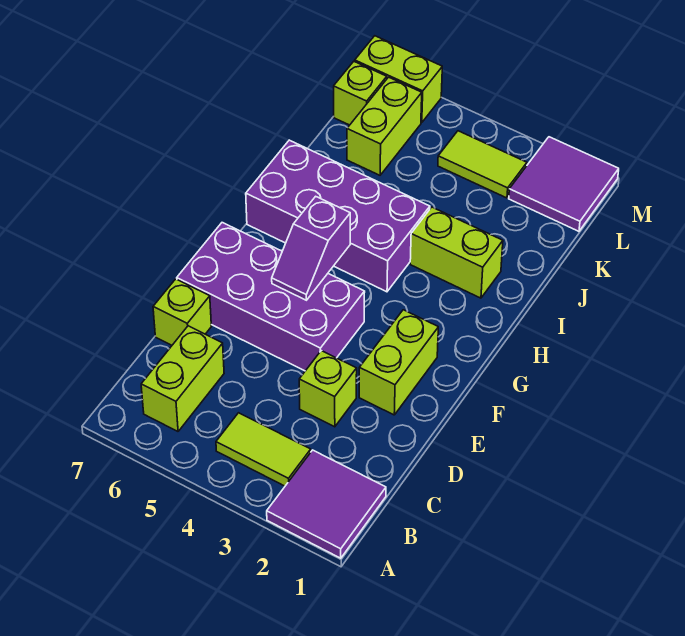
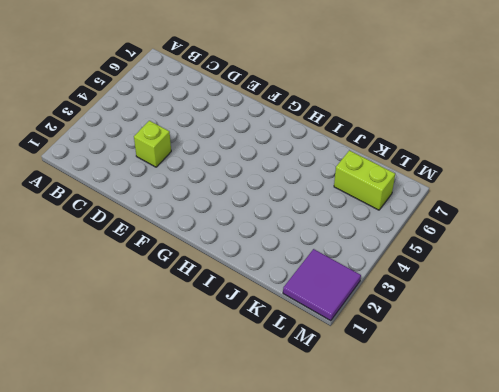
none -> purple tile A1:B2 level 1
none -> lime tile B3:B4 level 1
none -> lime brick B6:C6 level 1

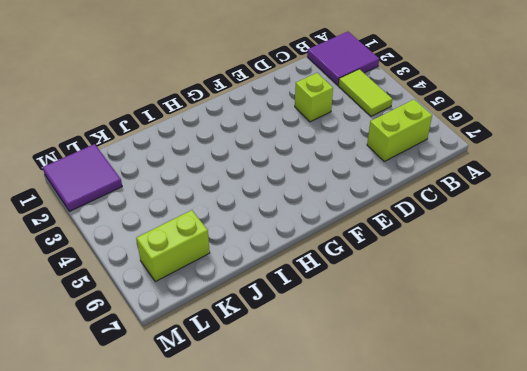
none -> lime brick D7 level 1
none -> lime brick E2:F2 level 1
none -> purple brick E4:F7 level 1

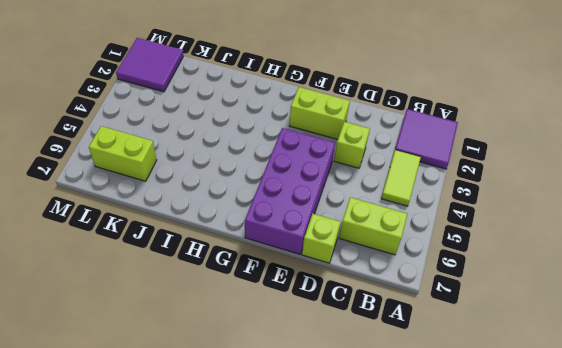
none -> purple brick H4:I7 level 1
none -> lime brick I2:I3 level 1
none -> lime tile L3:L4 level 1

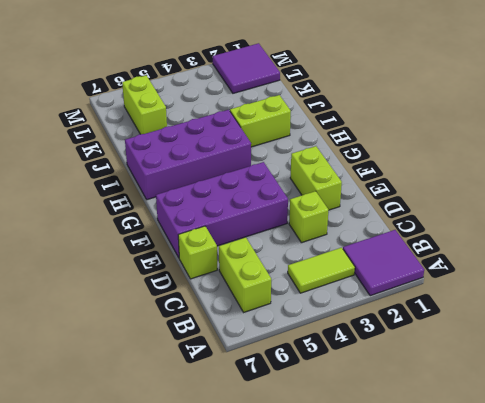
none -> lime tile L3:L4 level 1
none -> lime brick L7 level 1
none -> lime brick M6:M7 level 1

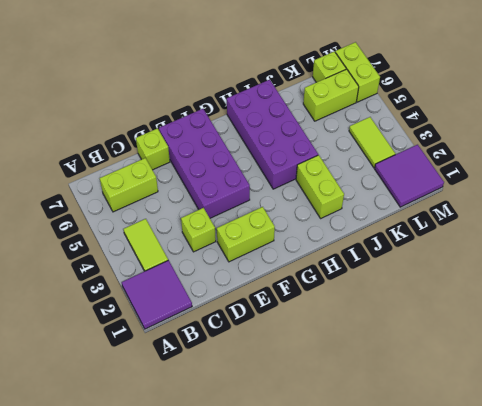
none -> purple slope F5:G5 level 2 top G

